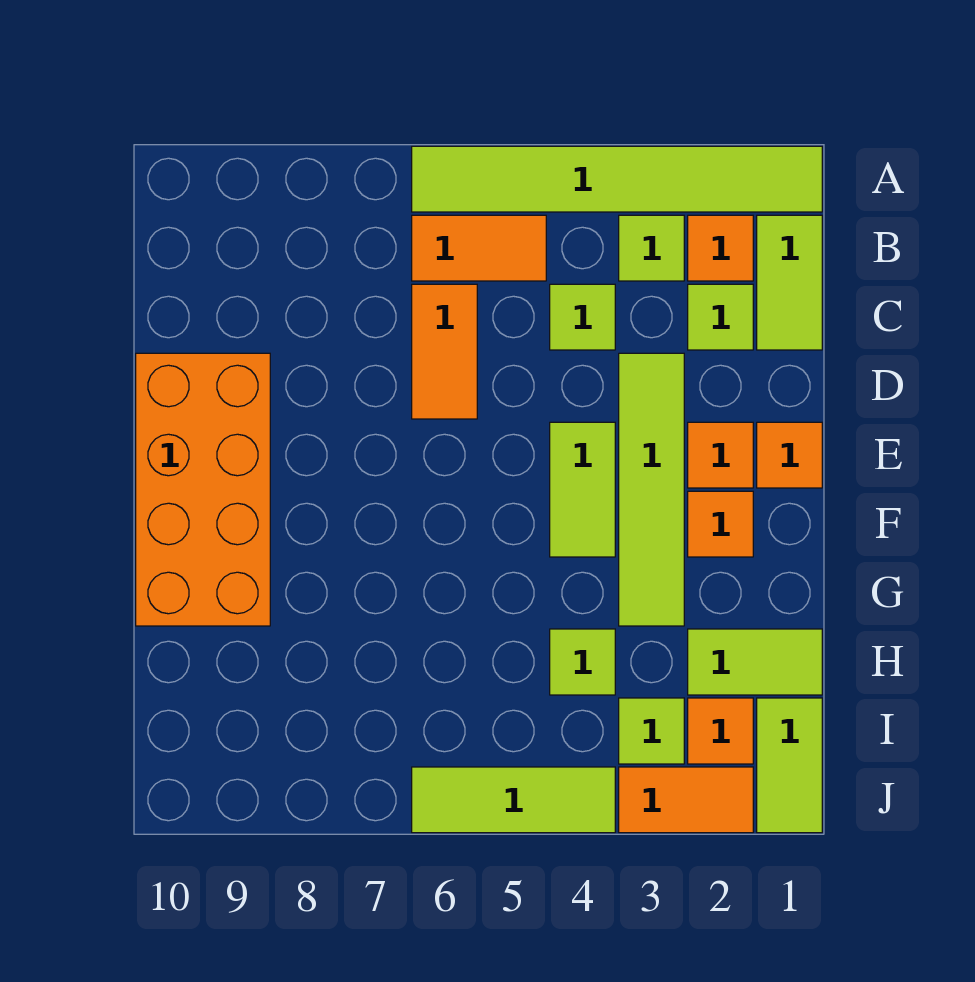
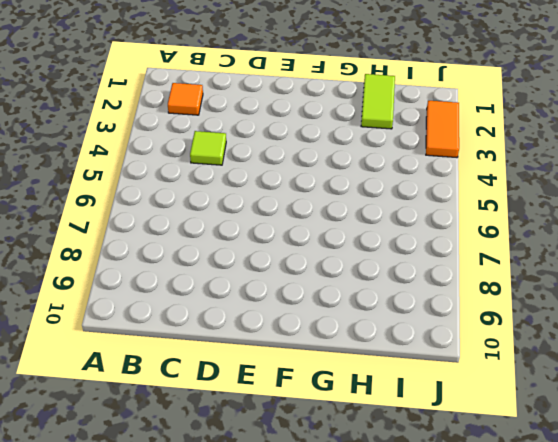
none -> lime tile A1:A6 level 1
none -> lime tile B1:C1 level 1
none -> lime tile B3 level 1

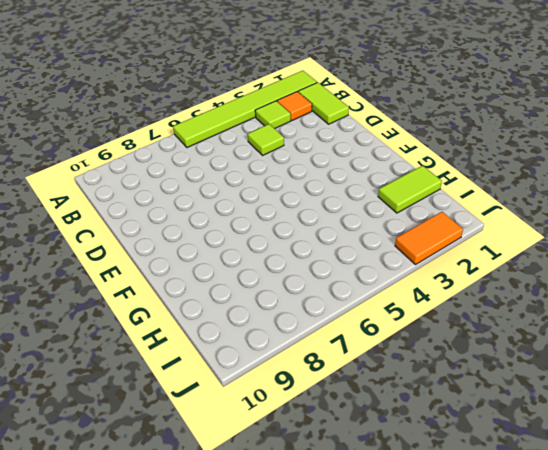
none -> orange tile B5:B6 level 1
none -> lime tile C2 level 1
none -> orange tile C6:D6 level 1

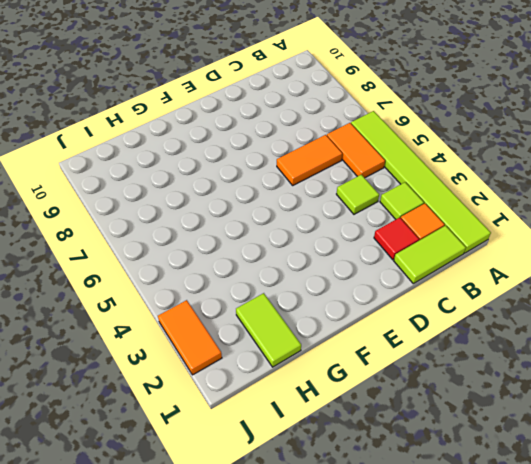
red tile C2 level 1 -> lime tile C2 level 1
none -> lime tile D3:G3 level 1
none -> orange brick D9:G10 level 1
none -> orange tile E1 level 1

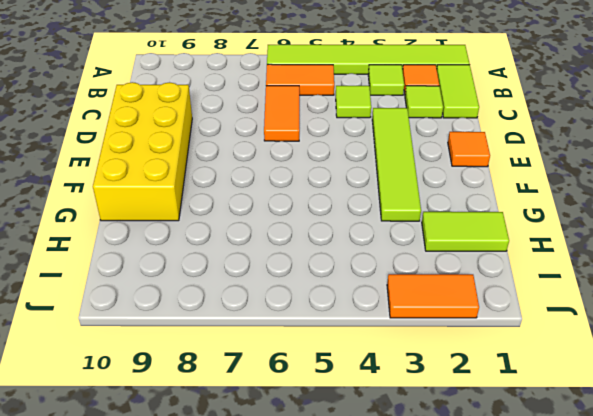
yellow brick D9:G10 level 1 -> orange brick D9:G10 level 1
none -> orange tile E2 level 1
none -> lime tile E4:F4 level 1
none -> orange tile F2 level 1

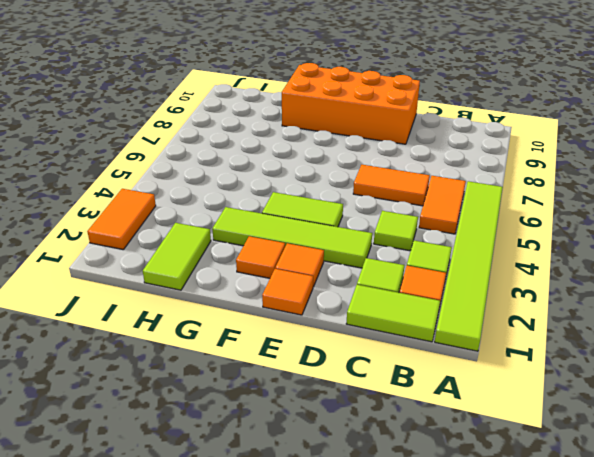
none -> lime tile H4 level 1
none -> lime tile I1:J1 level 1
none -> orange tile I2 level 1

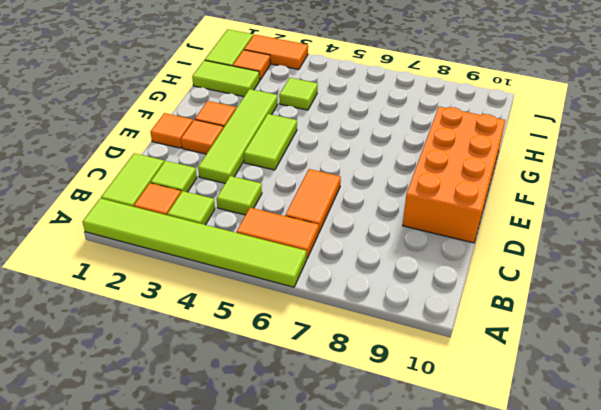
none -> lime tile I3 level 1
none -> lime tile J4:J6 level 1

